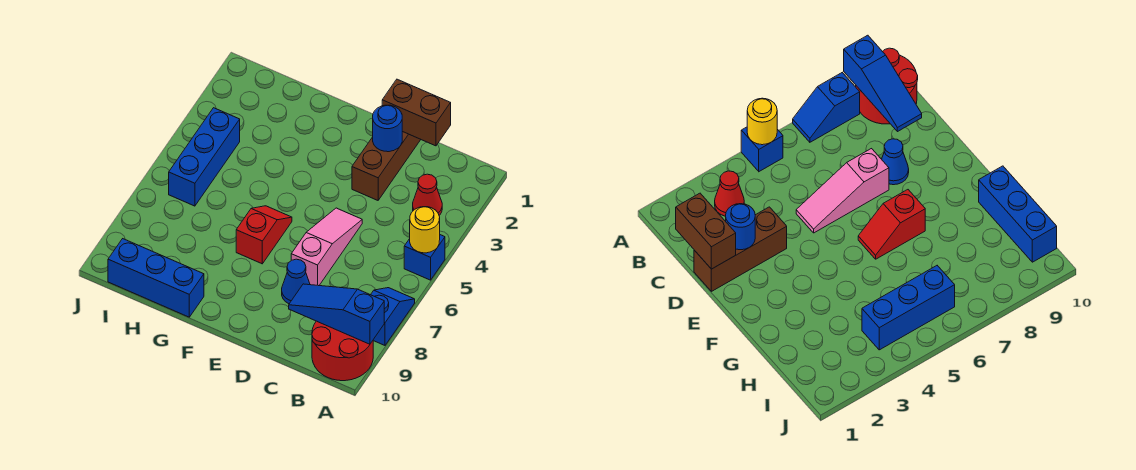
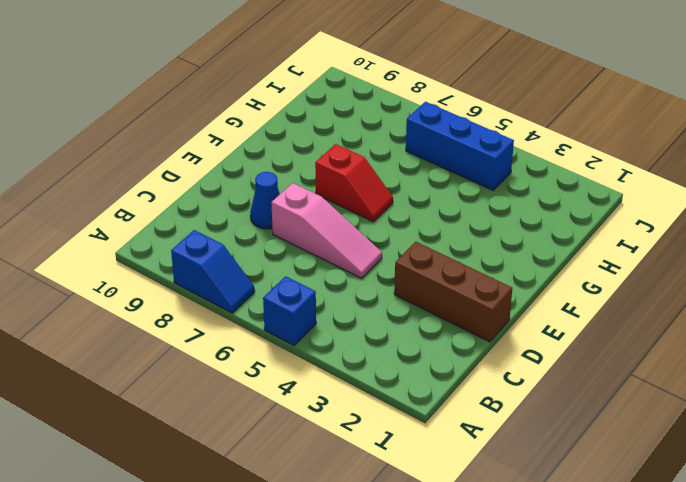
none -> red round brick A9:B10 level 1
none -> red cone B3 level 1
none -> blue brick G10:I10 level 1

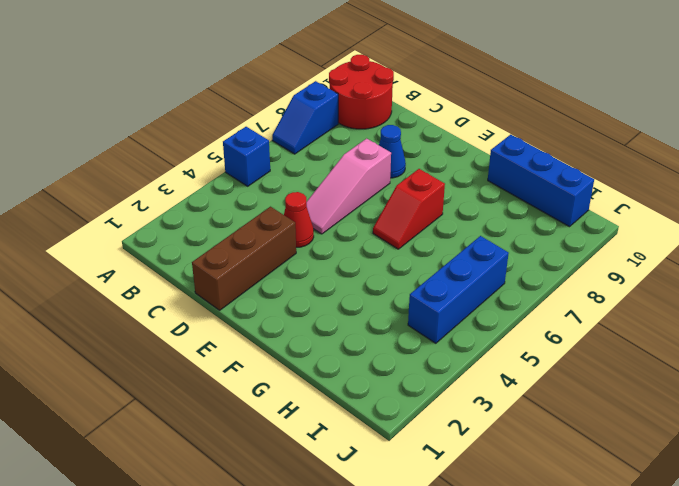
red cone D4 level 1 -> red cone B3 level 1
none -> yellow round brick A5 level 2
none -> blue slope A9:C9 level 2 top A
none -> brown brick C1:D1 level 2

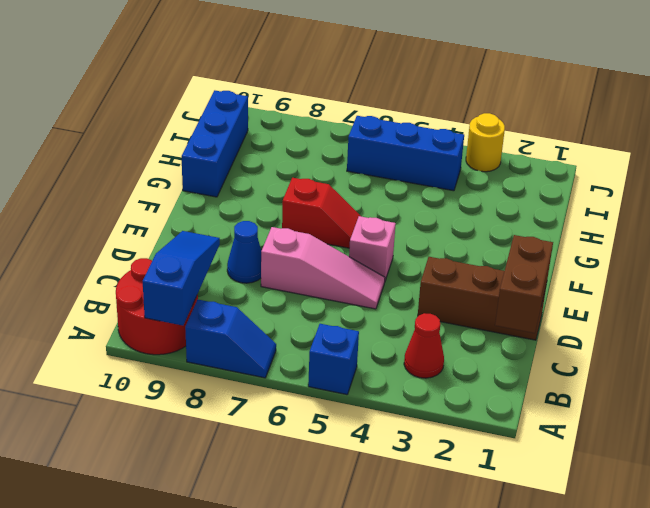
pink brick E5 level 1 -> none
yellow round brick J3 level 1 -> yellow round brick A5 level 2
none -> blue round brick D2 level 2

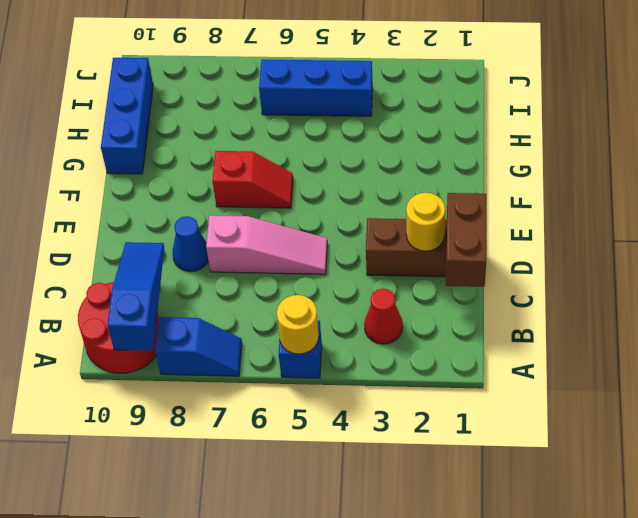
yellow round brick D2 level 2 -> blue round brick D2 level 2

